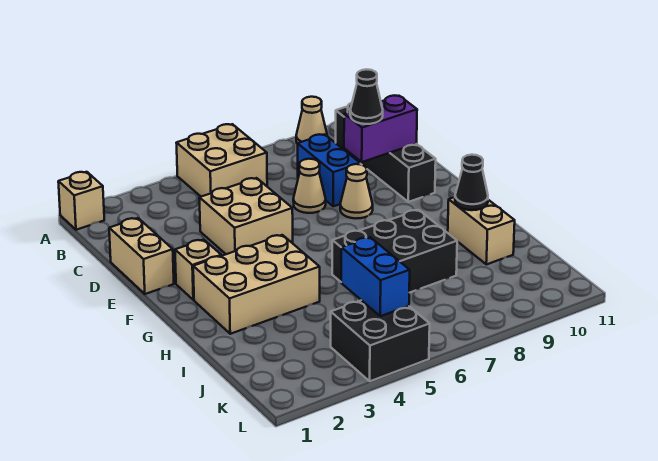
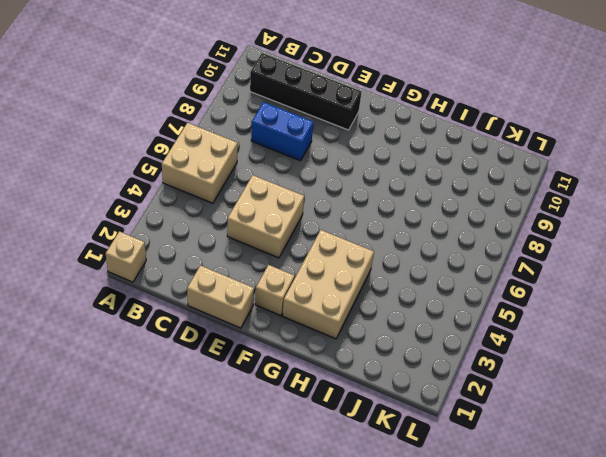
none -> tan cone A9 level 1
none -> tan cone D7 level 1
none -> tan cone E8 level 1

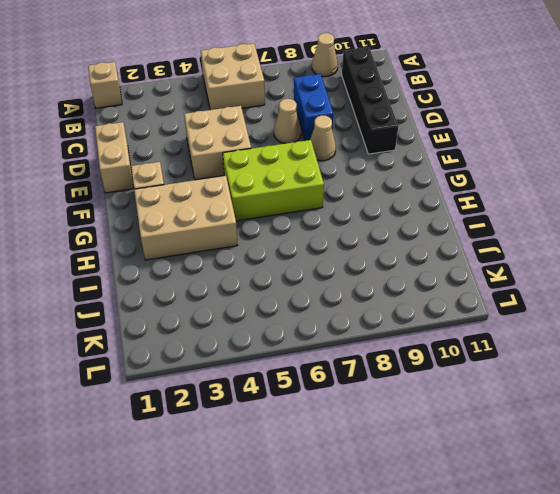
lime brick F5:G7 level 1 -> none
none -> black brick H6:I8 level 1
none -> tan brick H10:I10 level 1
none -> black brick K4:L5 level 1

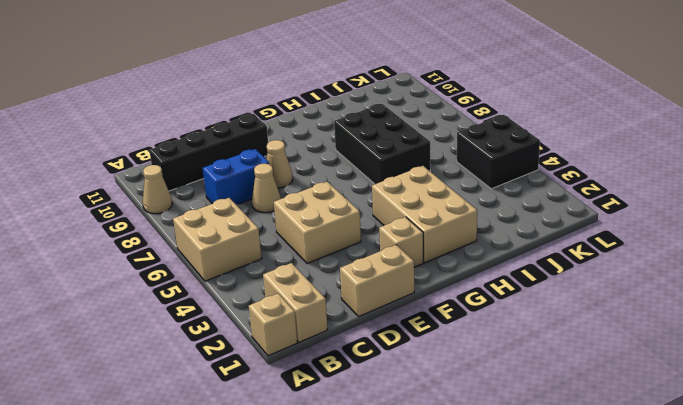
tan brick B1:B2 level 1 -> tan brick H10:I10 level 1
none -> purple brick D9:D10 level 2
none -> black cone H10 level 2
none -> blue brick J5:K5 level 2

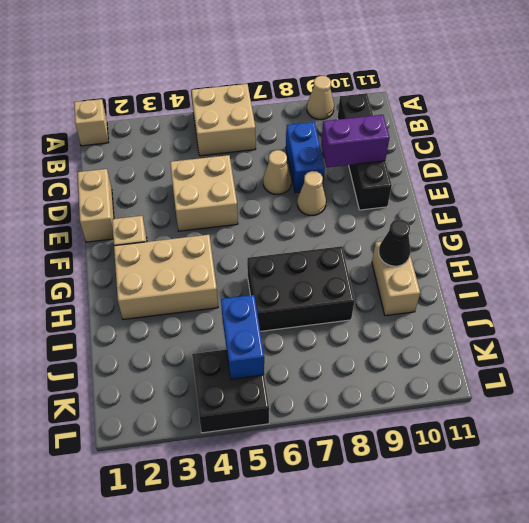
none -> black cone D9 level 3

